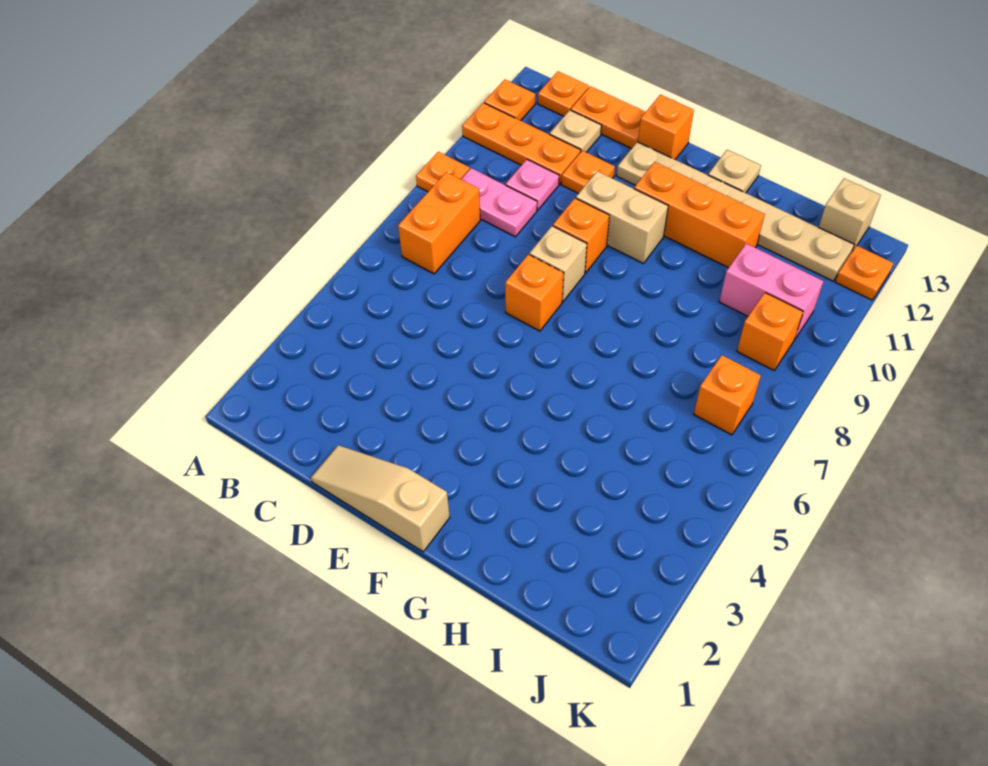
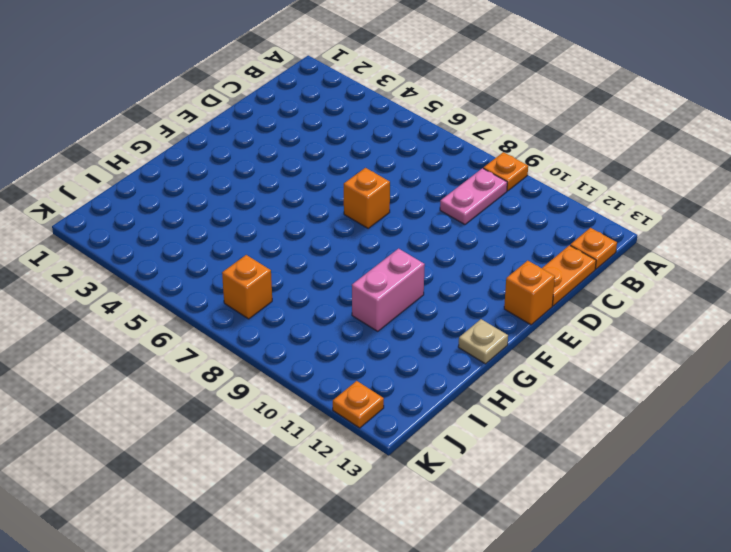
pink brick G10:H10 level 1 -> pink brick I10:J10 level 1
none -> orange plate A11:C11 level 1
none -> orange plate A12 level 1
none -> orange brick B7:B8 level 1

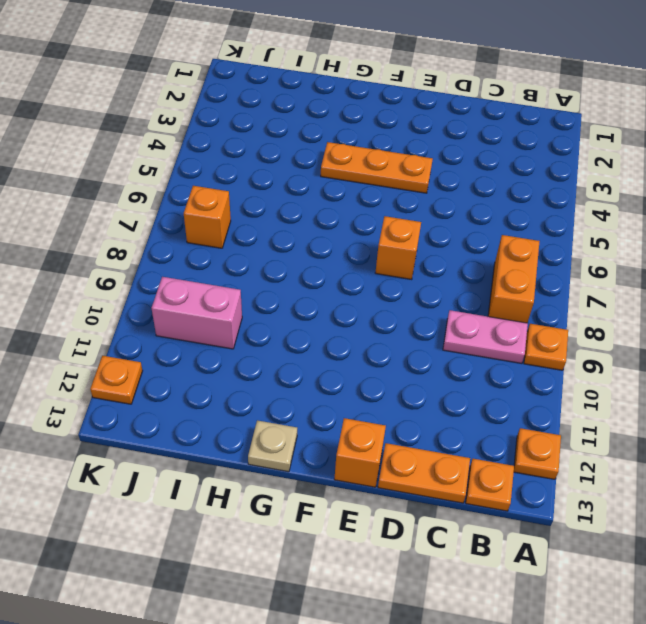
orange plate E4:G4 level 1 -> orange plate A11:C11 level 1
none -> pink plate C10 level 1
none -> tan plate C12 level 1
none -> tan slope D1:F1 level 1 top F

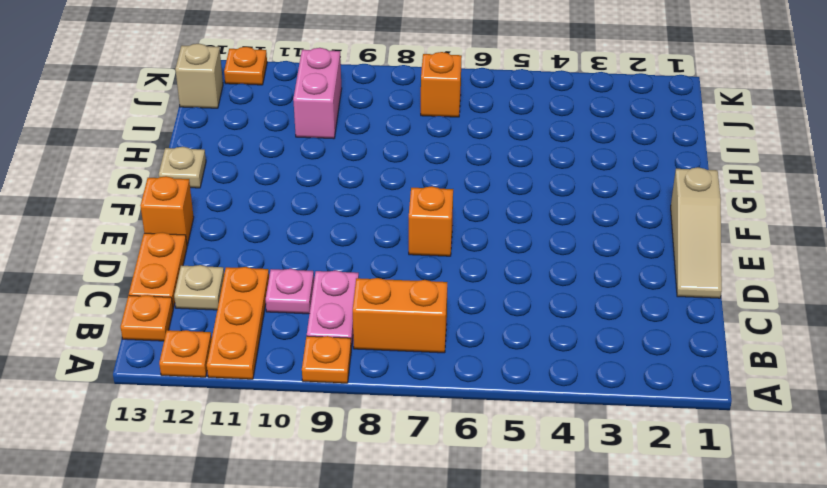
none -> orange plate D11 level 1
none -> tan brick E8 level 1
none -> orange brick E9 level 1

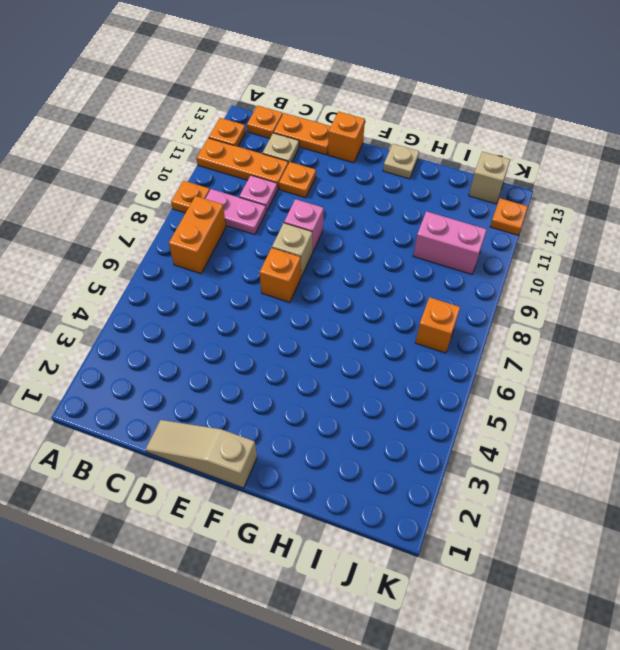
pink brick E9 level 1 -> orange brick E9 level 1
none -> tan brick E10:F10 level 1
none -> tan plate E12:J12 level 1
none -> orange brick F11:H11 level 1

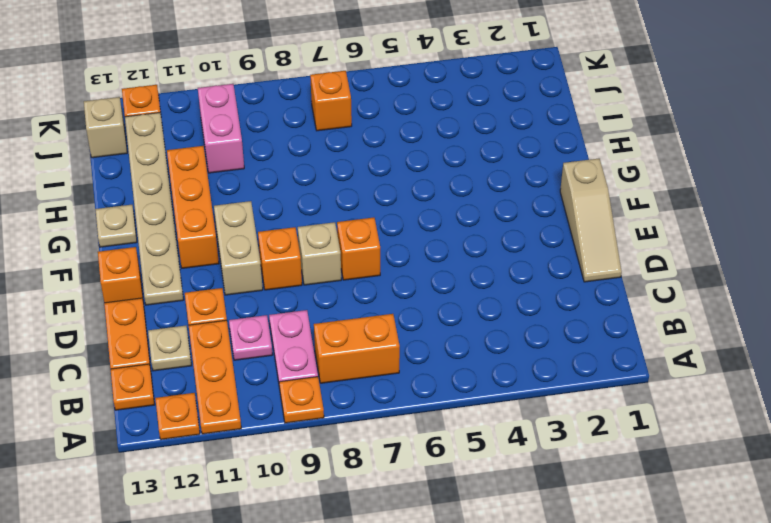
none -> orange brick J9 level 1

